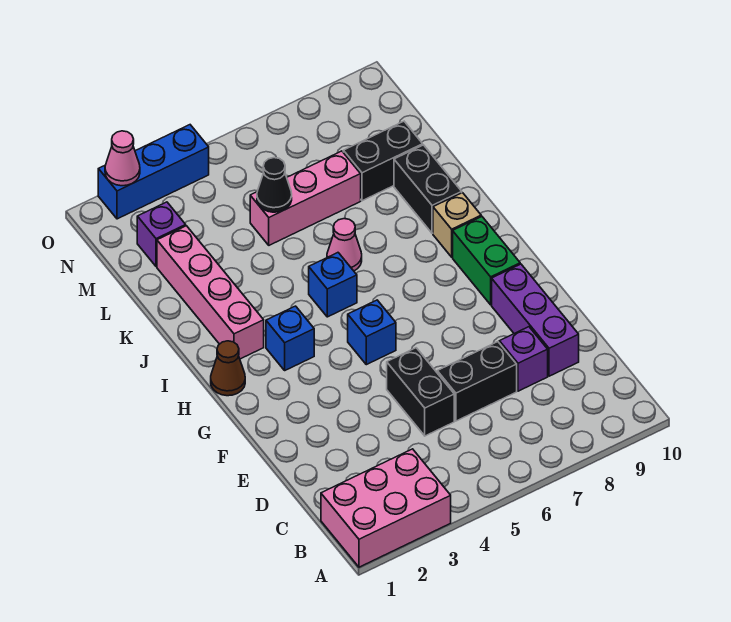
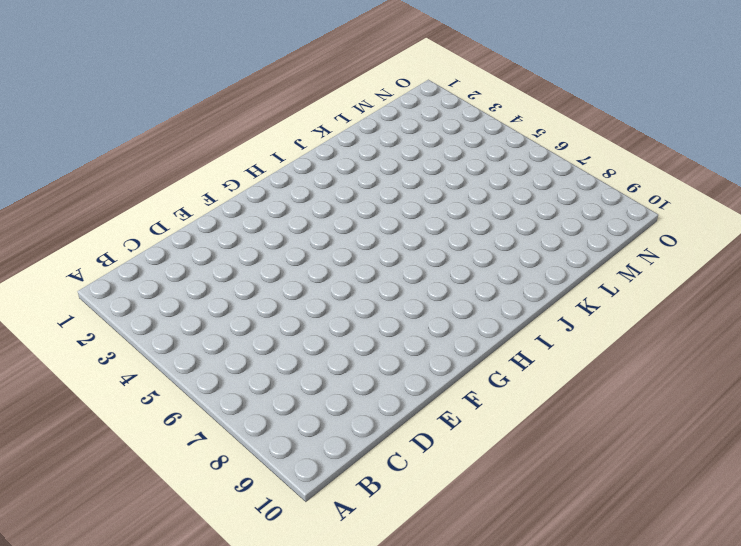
none -> pink brick A1:B3 level 1
none -> black brick D5:E5 level 1
none -> black brick D6:D7 level 1

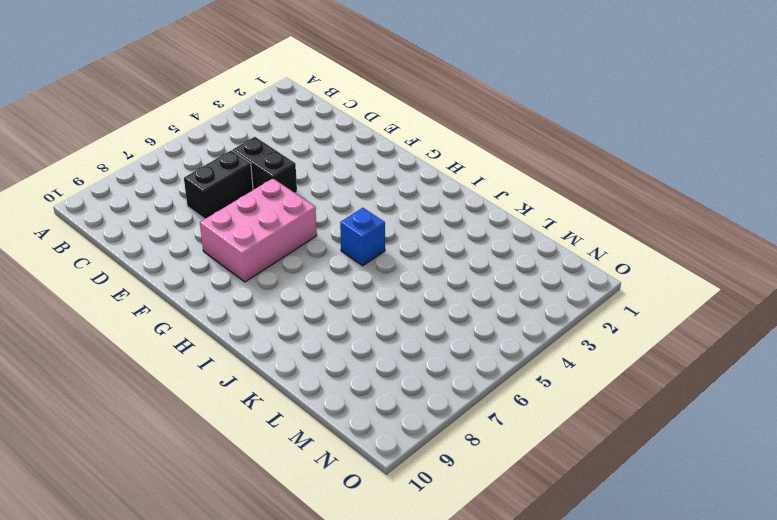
pink brick F6:G8 level 1 -> pink brick A1:B3 level 1
none -> purple brick D8 level 1
none -> purple brick D9:F9 level 1
none -> blue brick G5 level 1

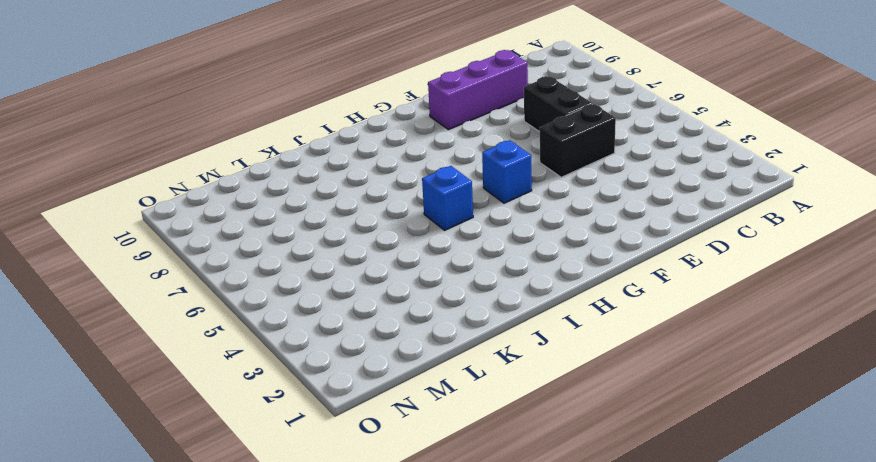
none -> pink brick A1:B3 level 1
none -> purple brick D8 level 1
none -> green brick G9:H9 level 1

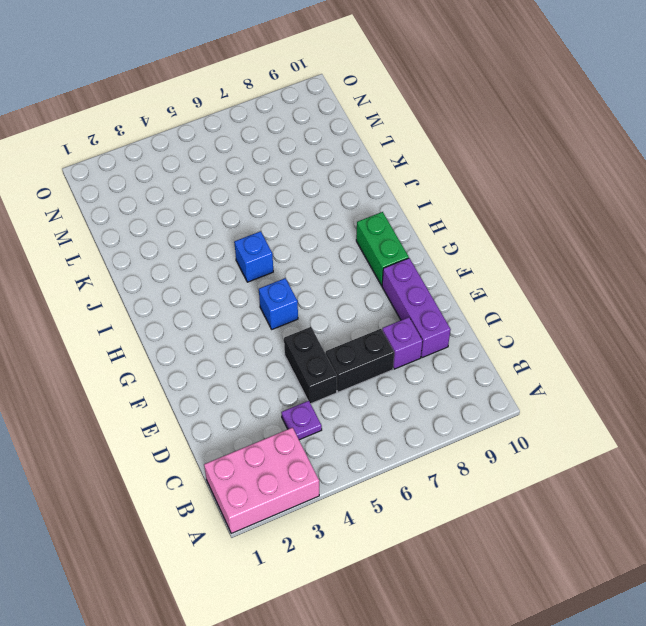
purple plate C4 level 1 -> none
none -> brown cone H1 level 1
none -> blue brick H3 level 1
none -> pink brick I2:L2 level 1

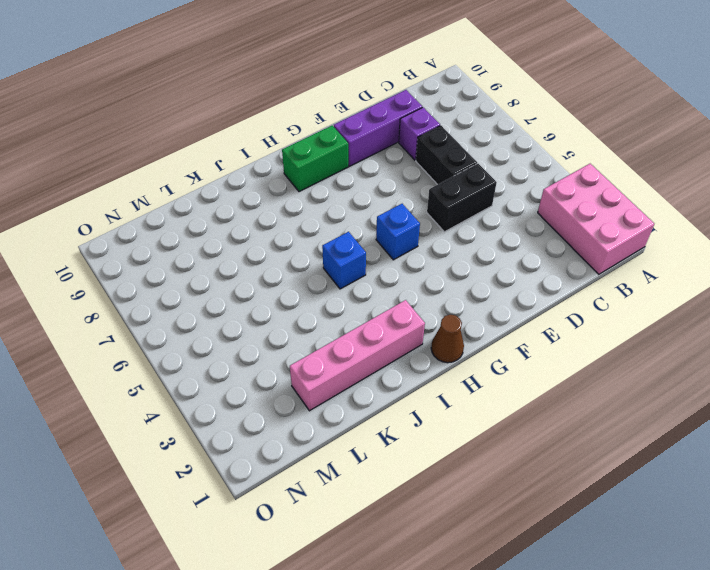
none -> blue brick H3 level 1
none -> tan brick I9 level 1
none -> pink cone J6 level 1

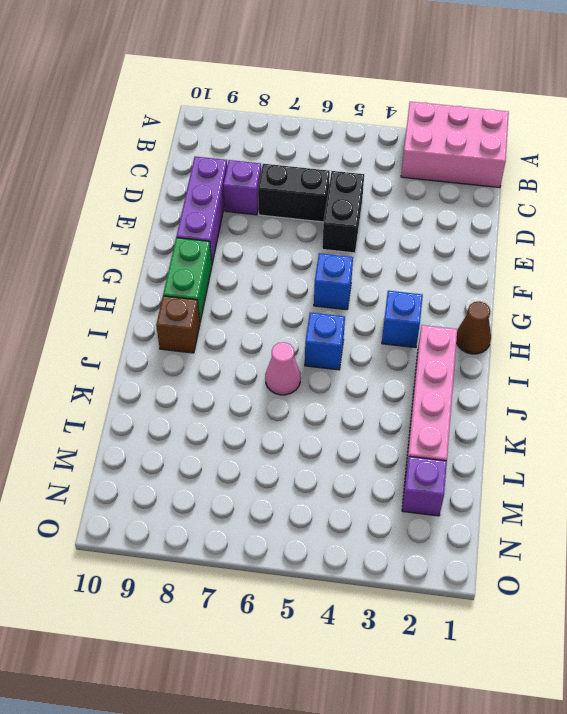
brown brick I9 level 1 -> tan brick I9 level 1
none -> black brick J9:K9 level 1
none -> pink brick L5:L7 level 1
none -> black brick L8:L9 level 1

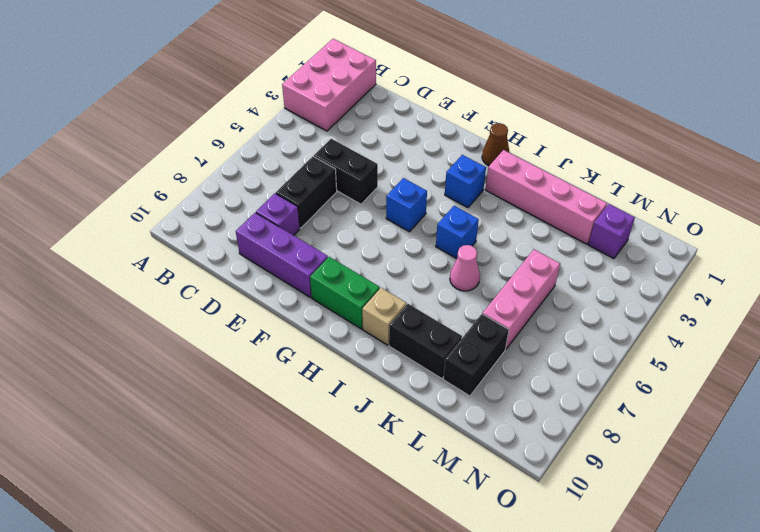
none -> blue brick O2:O4 level 1
none -> black cone L5 level 2
none -> pink cone O2 level 2

